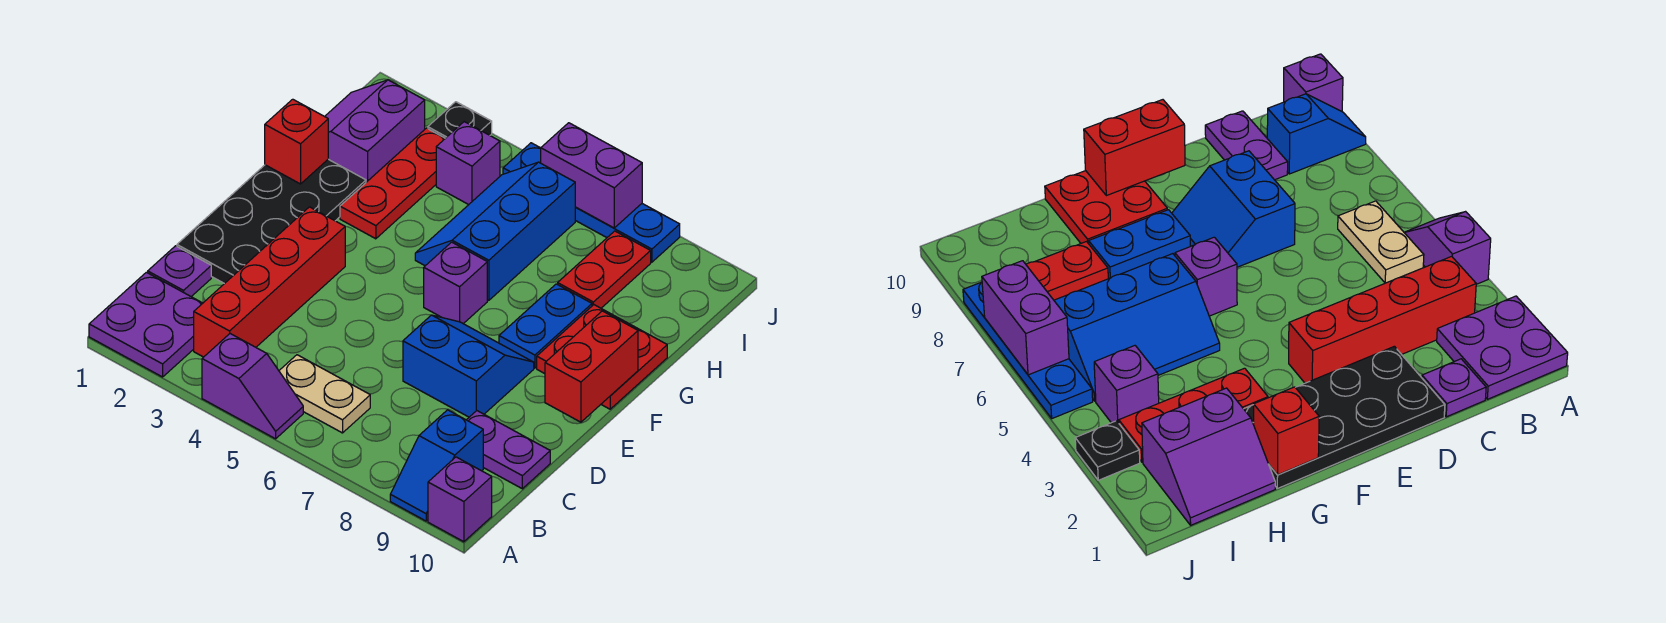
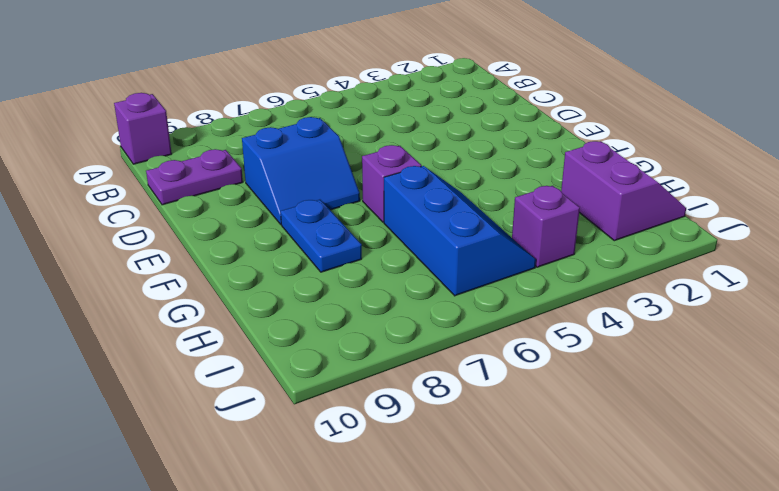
none -> purple plate A1:B2 level 1
none -> purple slope A4:A5 level 1 top 4
none -> blue slope A9:B9 level 1 top B

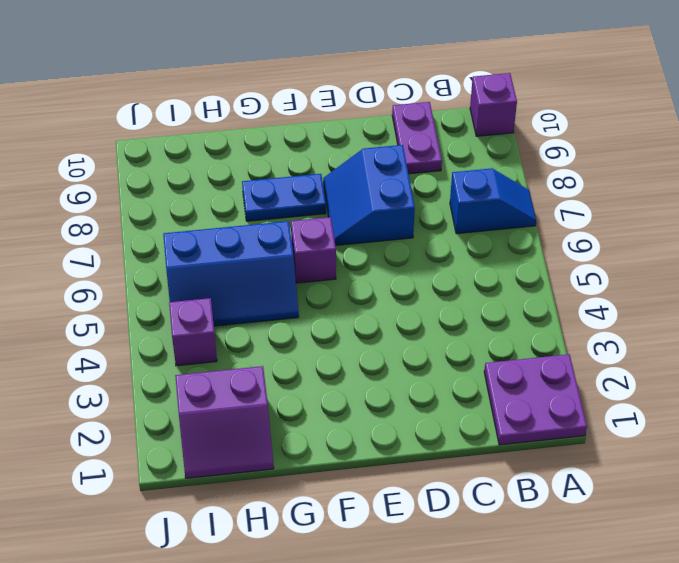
blue slope A7:B7 level 1 top B -> blue slope A9:B9 level 1 top B
none -> purple slope A4:A5 level 1 top 4
none -> red brick B3:E3 level 1
none -> tan plate B5:B6 level 1

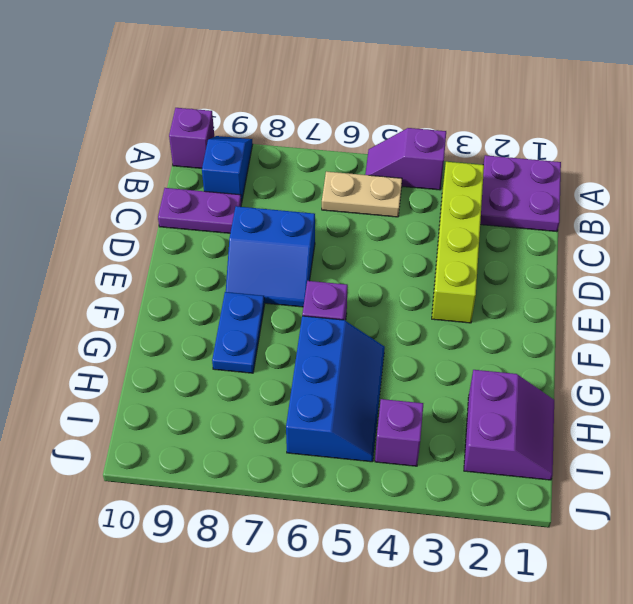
lime brick B3:E3 level 1 -> red brick B3:E3 level 1
none -> purple plate C1 level 1
none -> black plate D1:G2 level 1
none -> red plate F9:G10 level 1

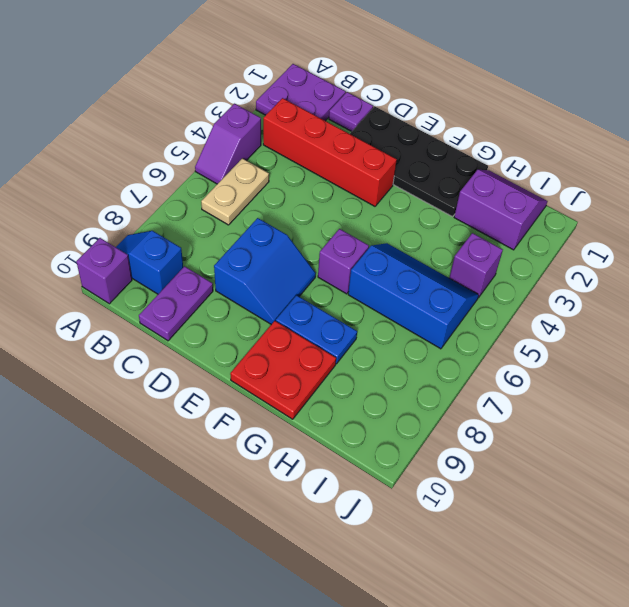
none -> red plate G3:I3 level 1
none -> red plate H8:I8 level 1
none -> black plate J3 level 1

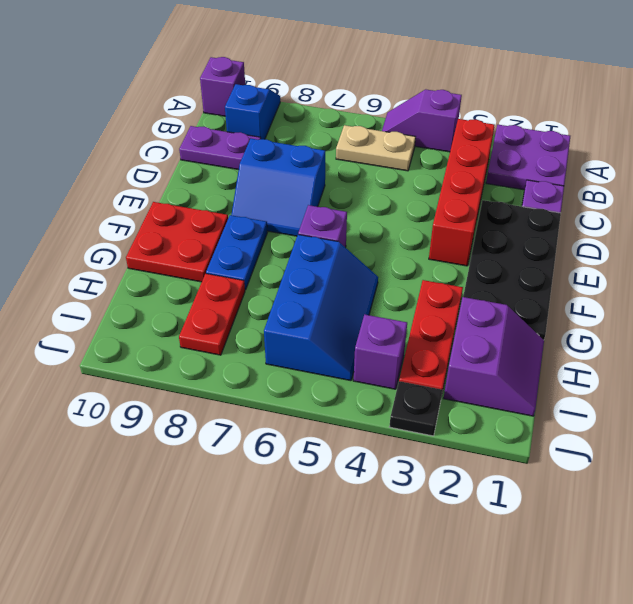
none -> blue plate J5:J8 level 1
none -> red brick E10:F10 level 2
none -> red brick G1 level 2

